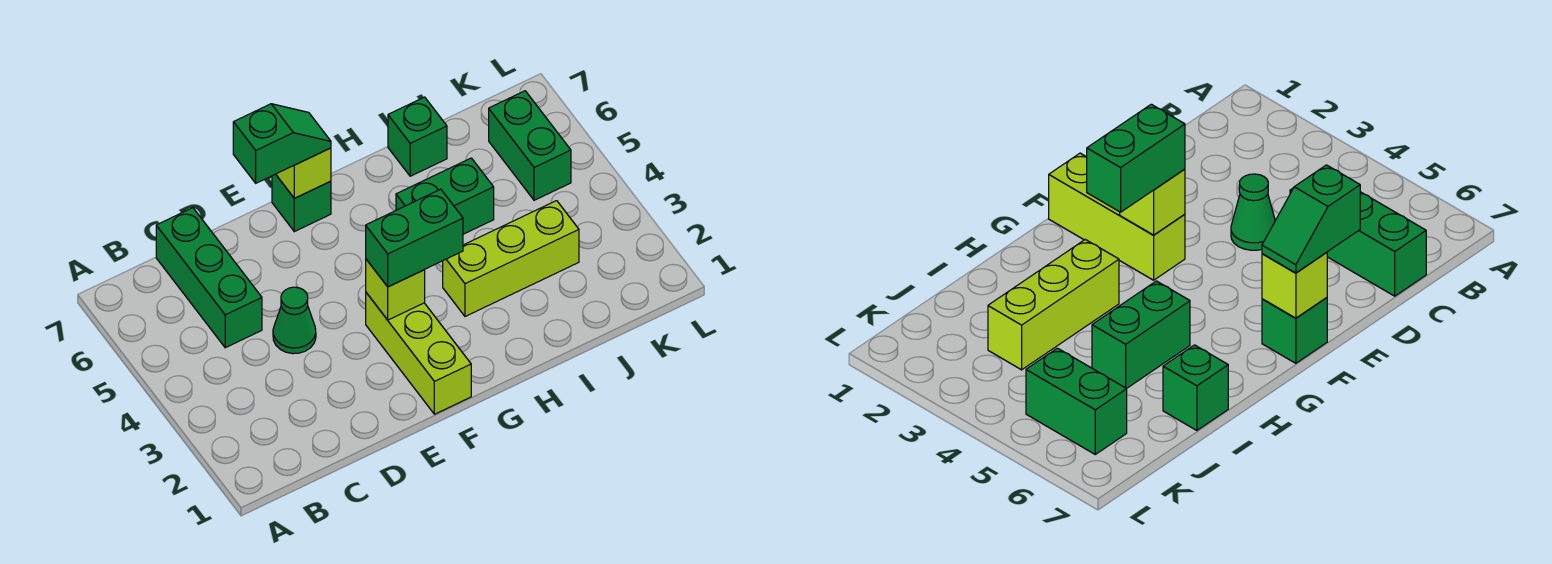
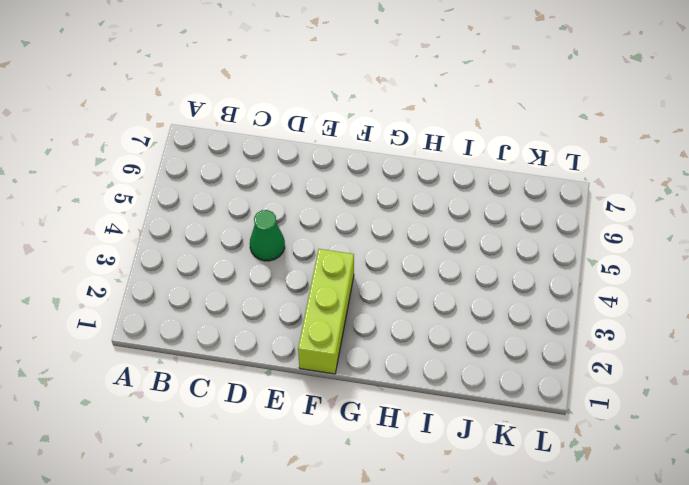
none -> green brick C5:C7 level 1
none -> green brick F7 level 1
none -> lime brick H3:J3 level 1

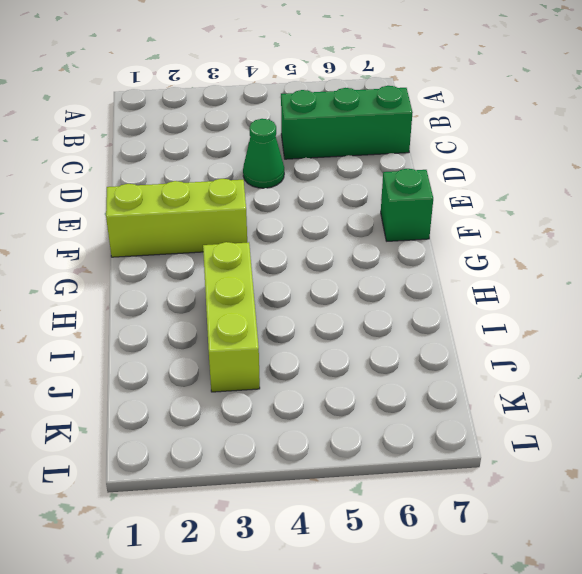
none -> green brick H5:I5 level 1
none -> green brick I7 level 1
none -> green brick K5:K6 level 1

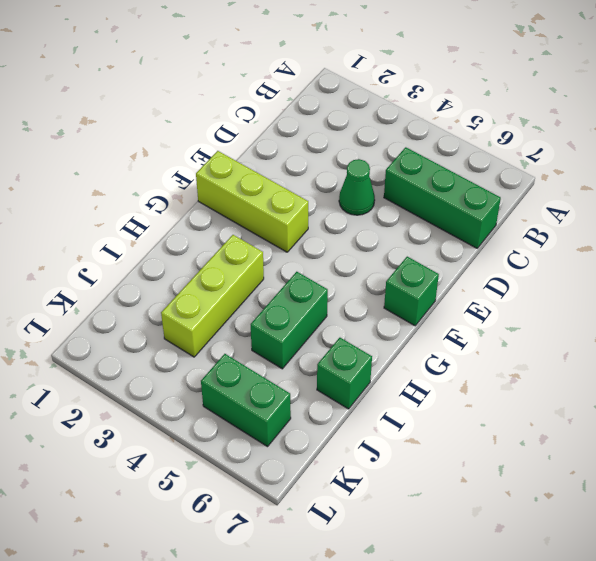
none -> lime brick F3 level 2
none -> lime brick F7 level 2
none -> green slope E7:F7 level 3 top E

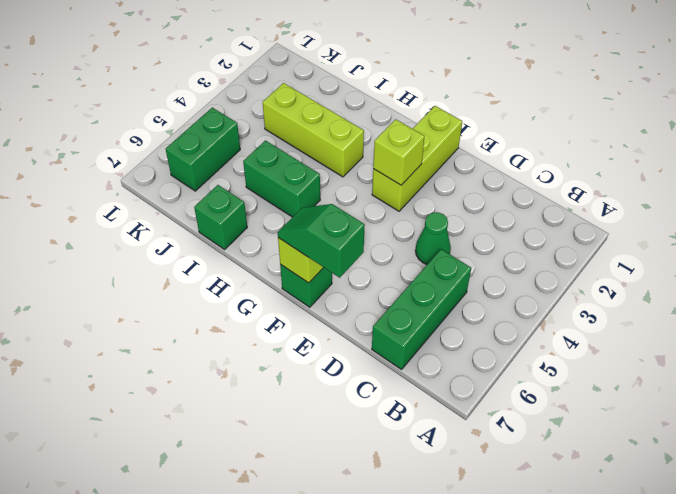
none -> green brick F3:G3 level 3

